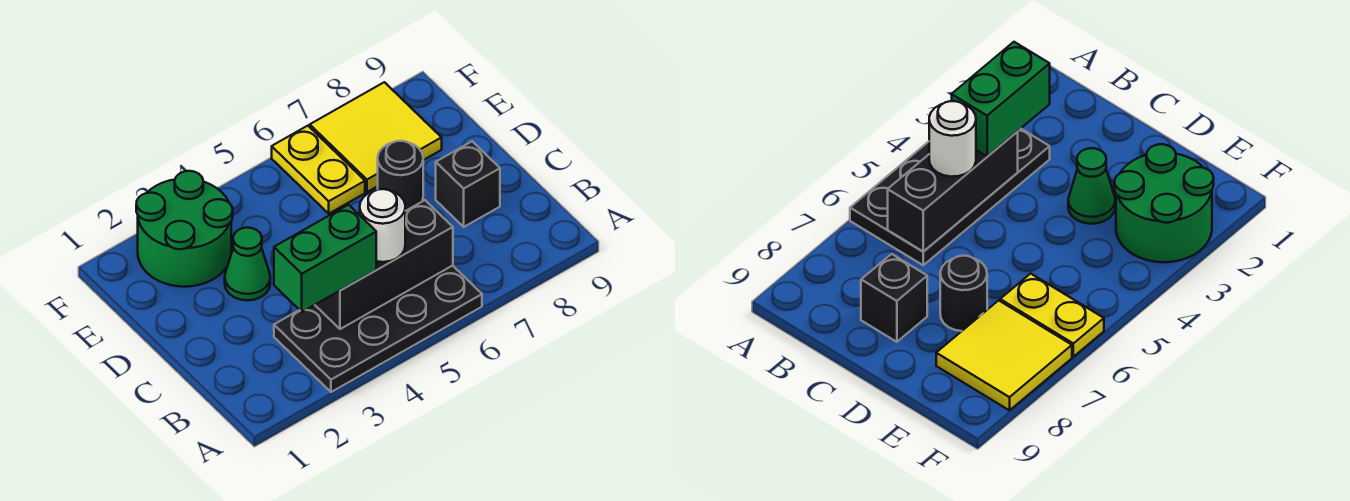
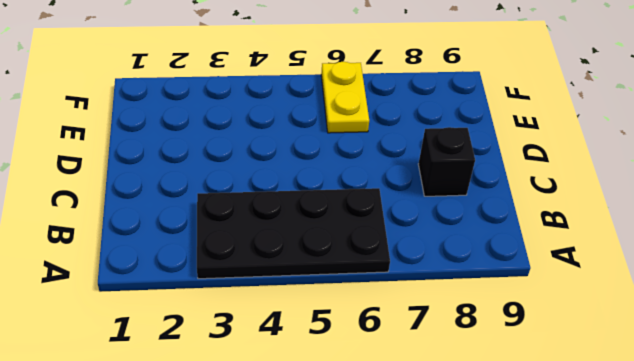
none -> green cone D3 level 1
none -> black round brick D7 level 1

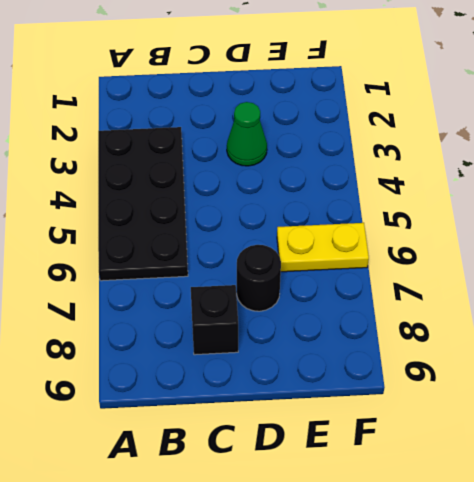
none -> green round brick E2:F3 level 1
none -> yellow tile E7:F8 level 1

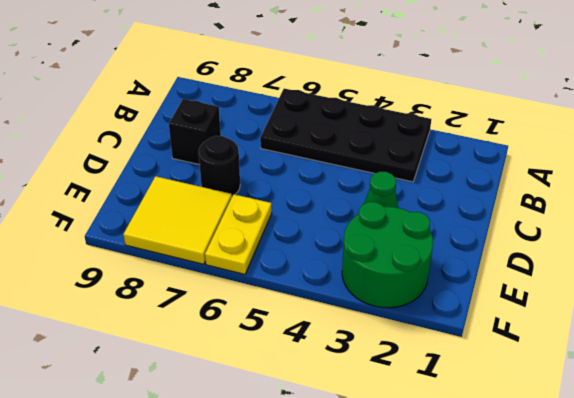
none -> black brick B4:B6 level 2
none -> green brick B3:B4 level 3

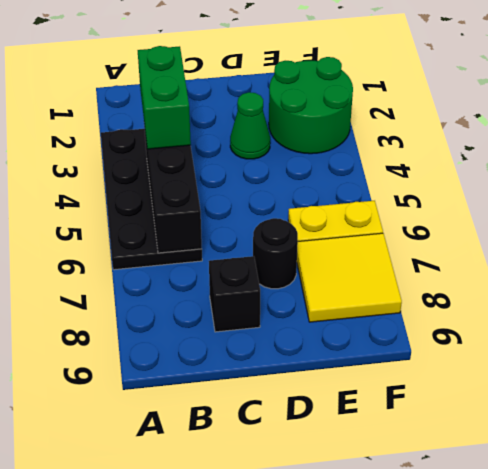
none -> white round brick B5 level 3

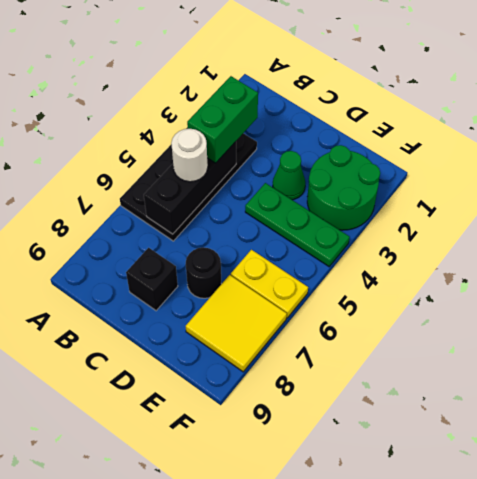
green plate D4:F4 level 1 -> none

